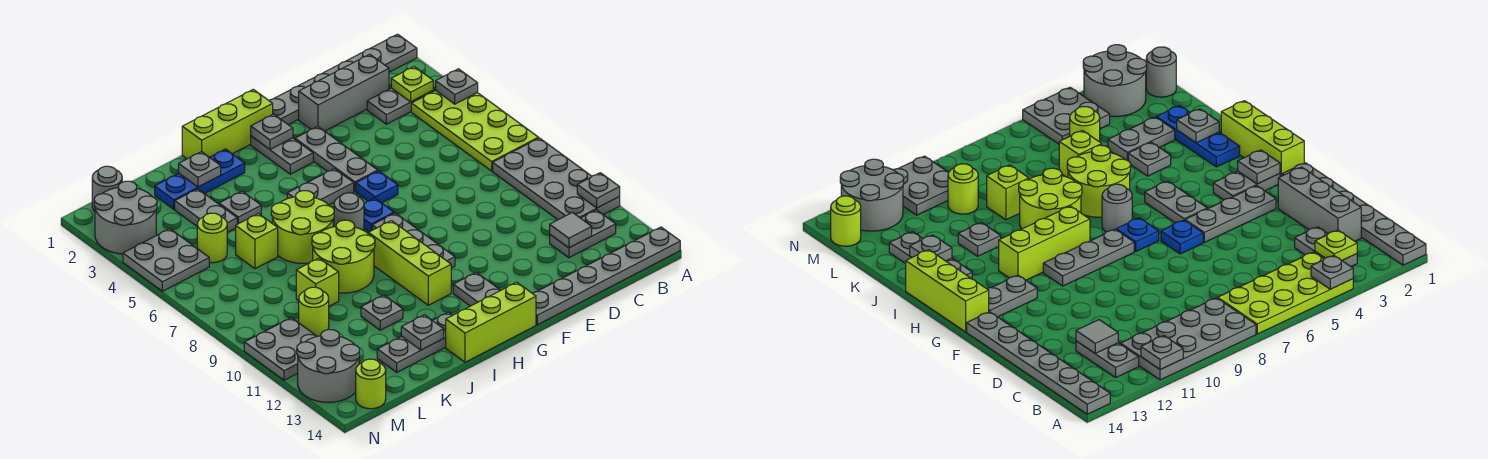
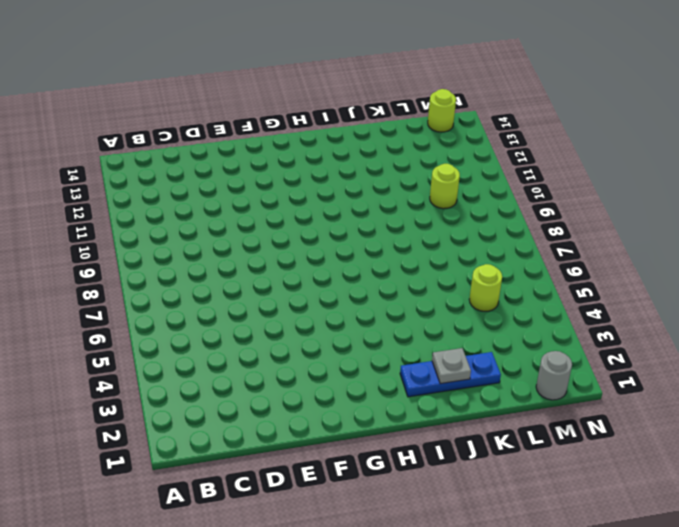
none -> grey plate A1:F1 level 1
none -> lime plate A4:B7 level 1
none -> grey plate A8:B11 level 1
none -> grey plate A14:F14 level 1

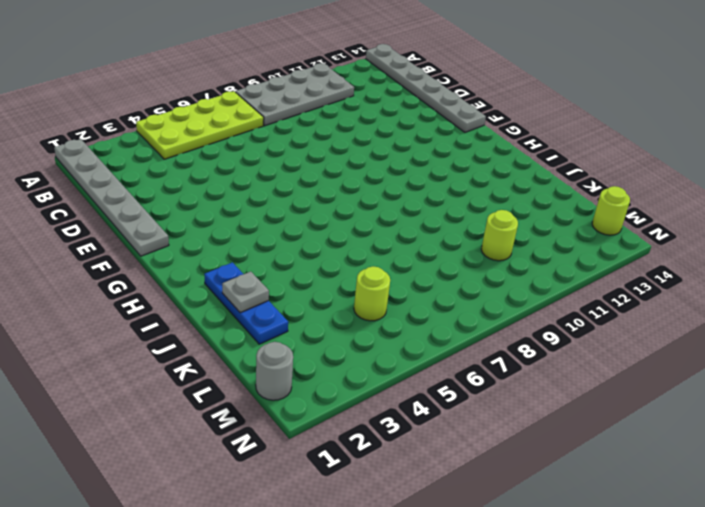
none -> grey plate B3:C3 level 1
none -> grey plate B12:C12 level 1
none -> grey brick C2:E2 level 1
none -> grey plate F3:F5 level 1

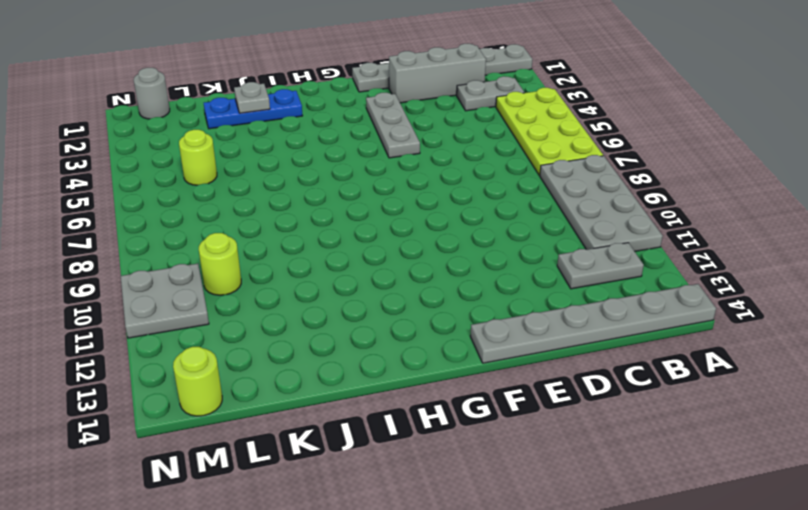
none -> blue plate F6 level 1
none -> lime brick G1:I1 level 1
none -> grey plate G2:G3 level 1
none -> grey plate G5:H5 level 1

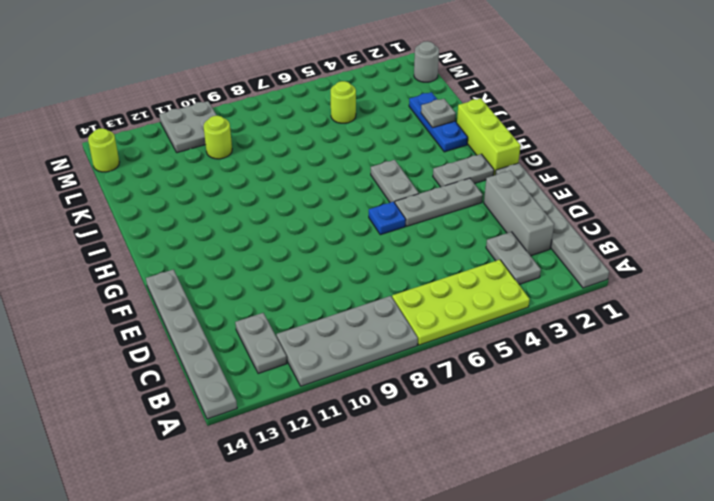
none -> blue plate G7 level 1
none -> grey plate G8:G10 level 1
none -> grey plate G12:G13 level 1
none -> lime brick G14:I14 level 1

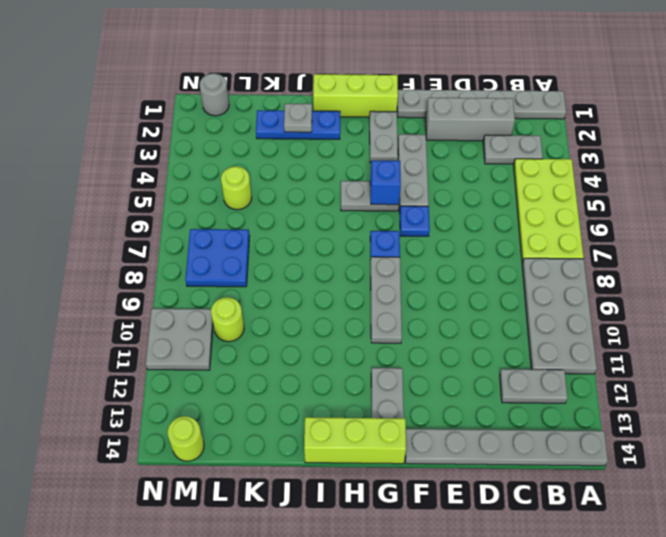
blue brick G5 level 2 -> none
blue plate L7:M8 level 1 -> none
none -> grey round brick H7 level 1
none -> lime brick H9:H11 level 1
none -> lime round brick I6:J7 level 1
none -> lime round brick I8:J9 level 1

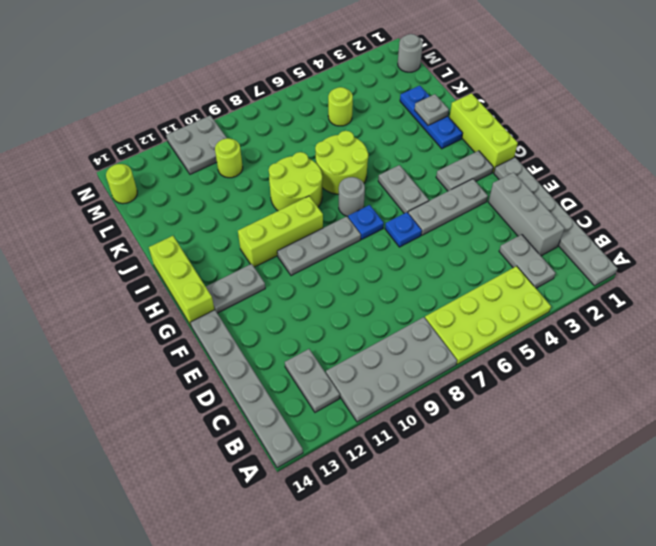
none -> grey plate I13:K13 level 1
none -> grey plate J4 level 1
none -> grey plate J11 level 1
none -> grey plate K3:K4 level 1

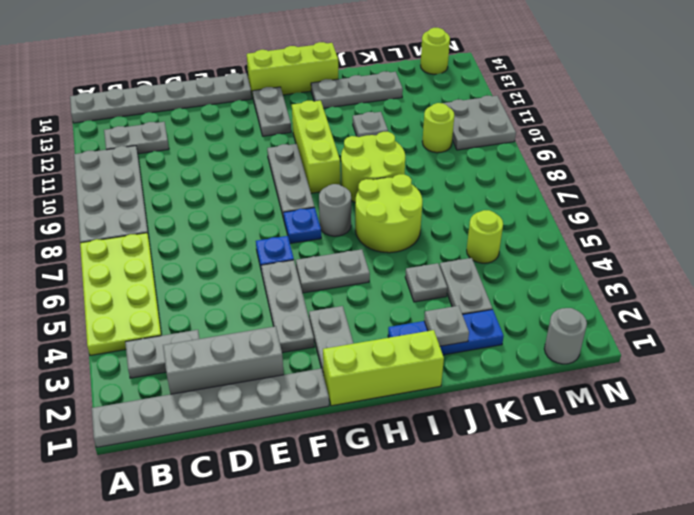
none -> lime brick K6 level 1
none -> lime brick K9 level 1
none -> grey round brick M2:N3 level 1
none -> grey plate M4:N5 level 1

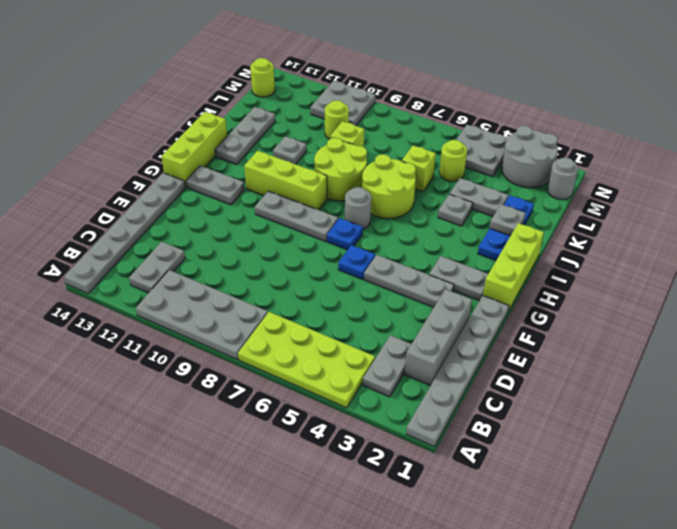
none -> grey plate G5:H5 level 1
none -> grey round brick M12:N13 level 1
none -> grey plate A4 level 2
none -> grey plate A11 level 2

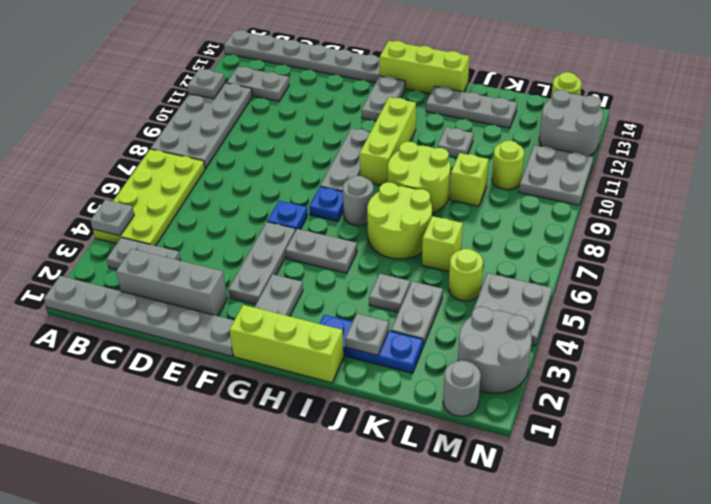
none -> lime plate B3 level 2
none -> grey tile C12 level 2
none -> grey plate G2 level 2
none -> grey plate J13 level 2

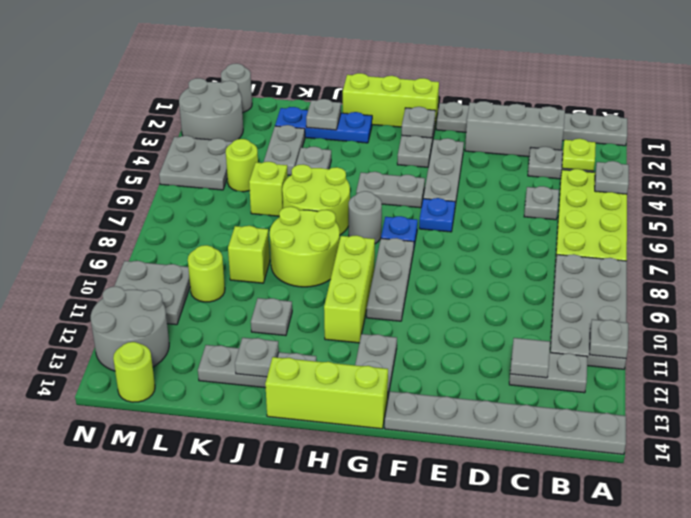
grey plate C5 level 1 -> none

